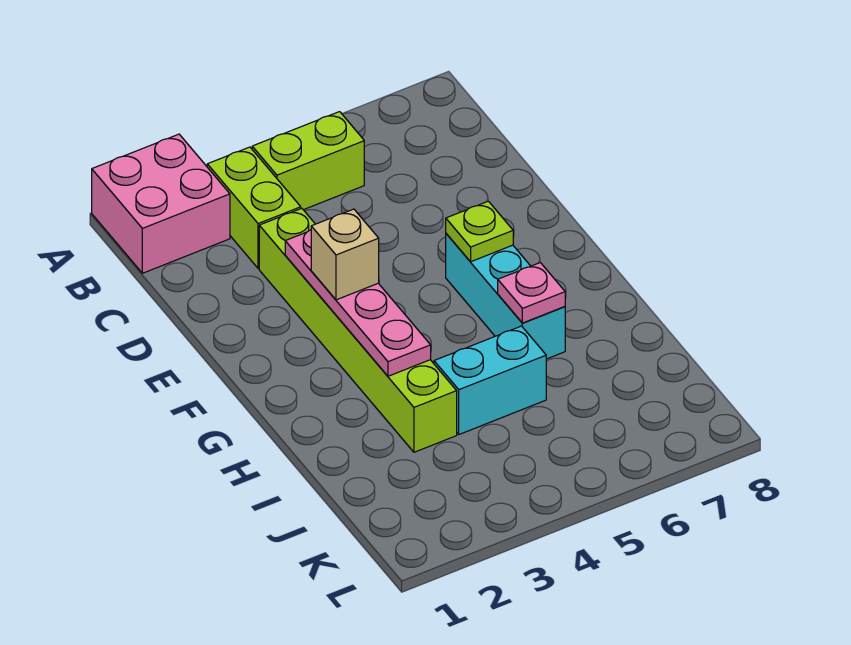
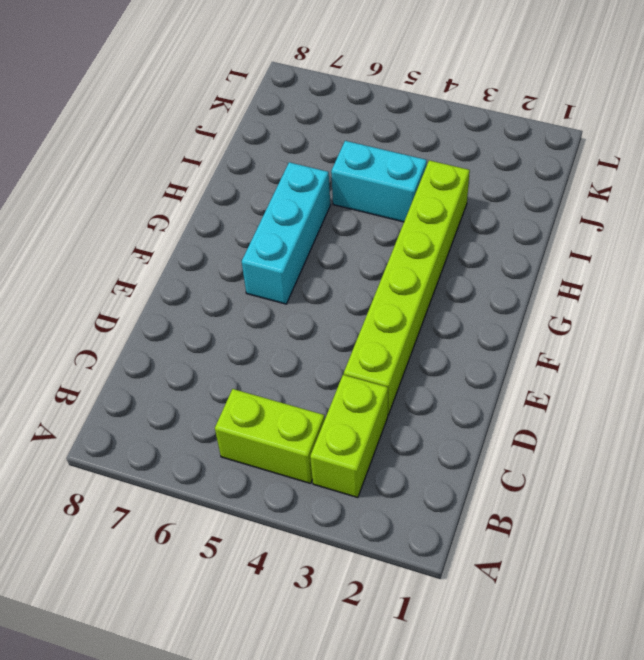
none -> pink brick A1:B2 level 1
none -> pink plate E3:H3 level 2

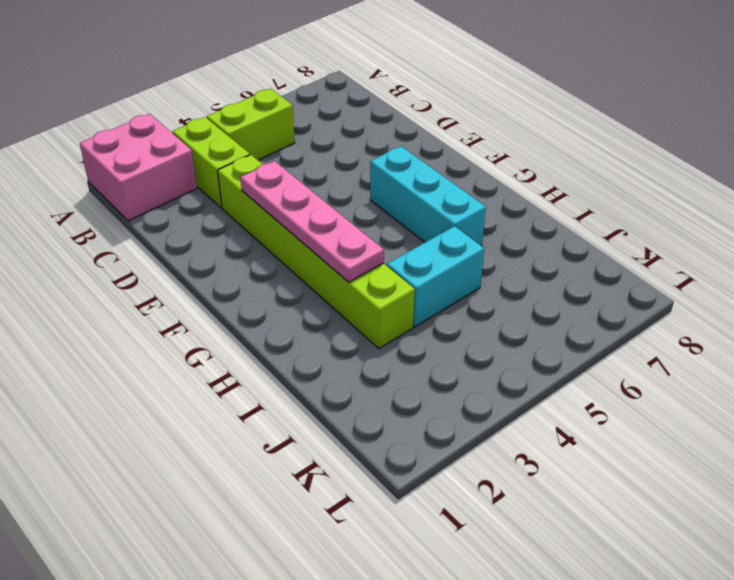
none -> lime plate F6 level 2
none -> pink plate H6 level 2

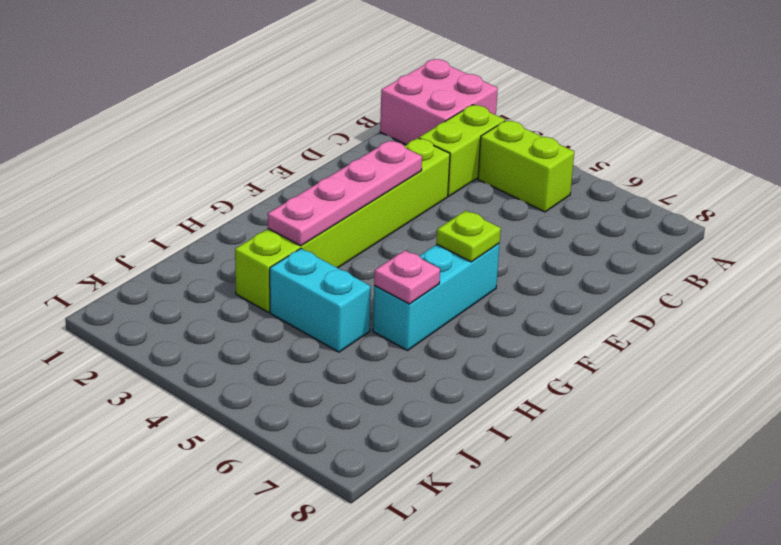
none -> tan brick F3 level 3

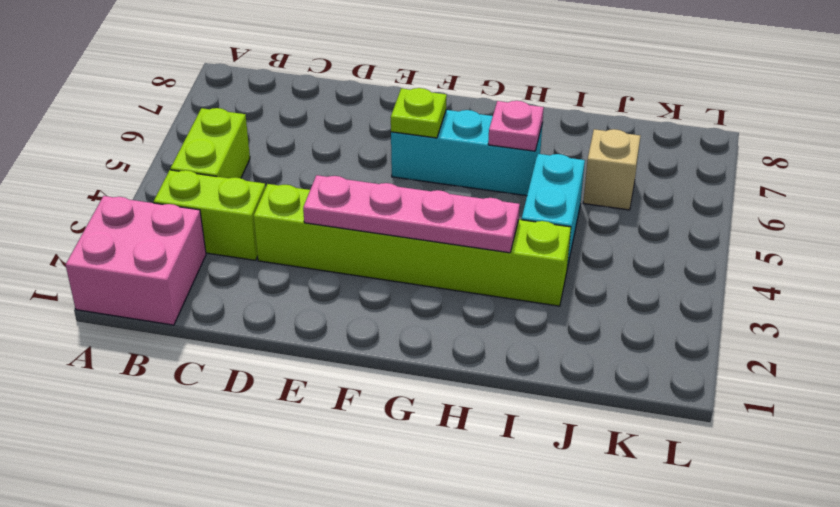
tan brick J6 level 1 -> tan brick F3 level 3

